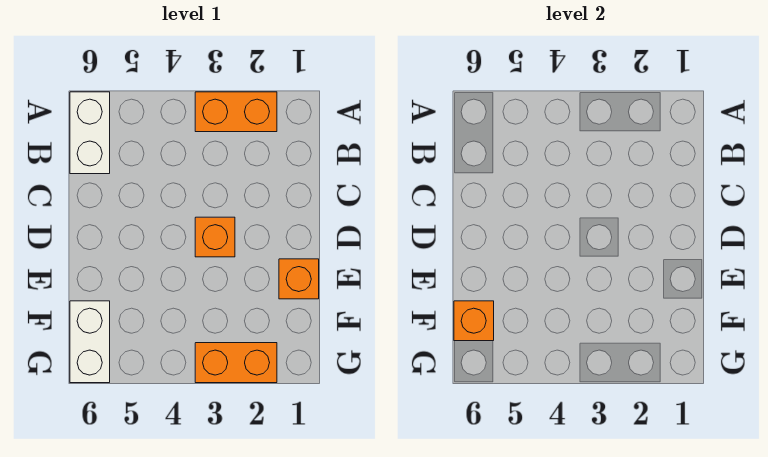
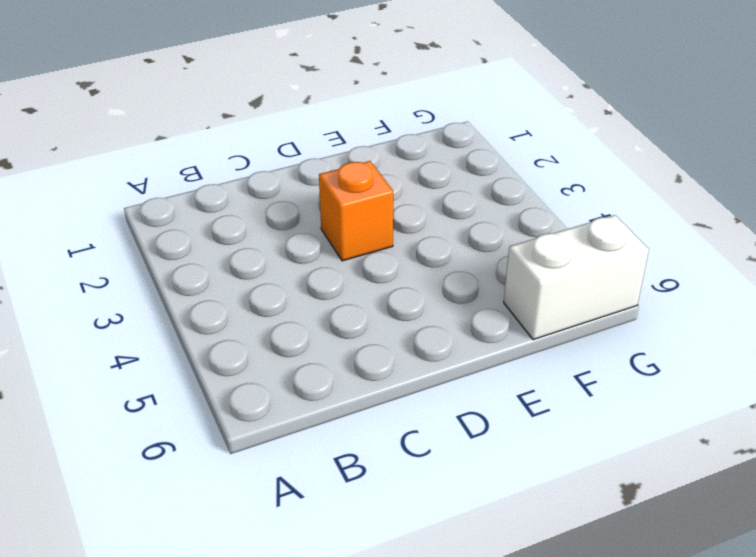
none -> orange brick A2:A3 level 1
none -> white brick A6:B6 level 1

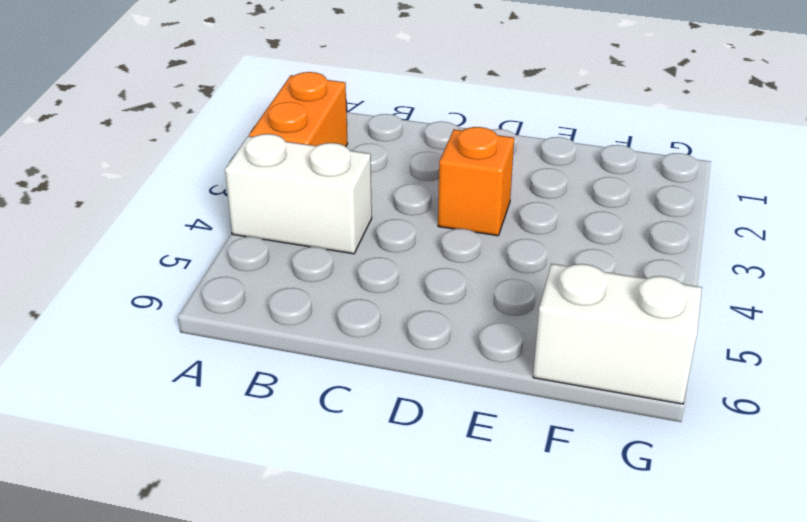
white brick A4:B4 level 1 -> white brick A6:B6 level 1
none -> orange brick E1 level 1
none -> orange brick G2:G3 level 1

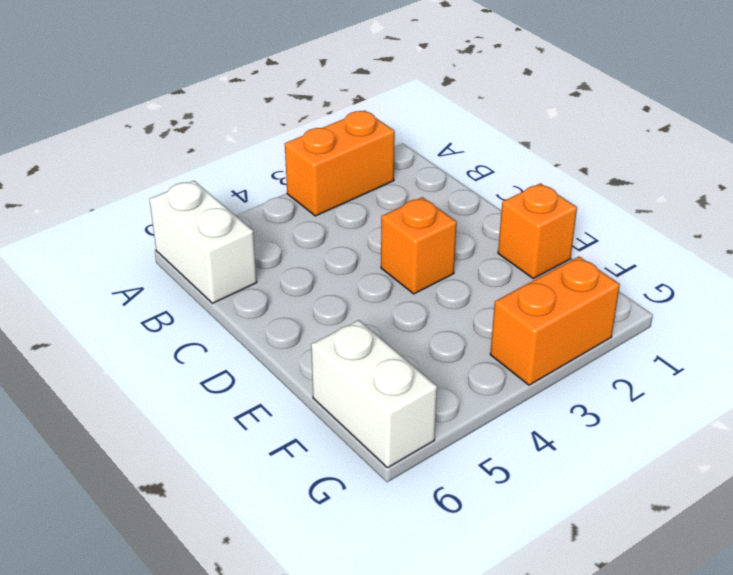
none -> orange brick F6 level 2

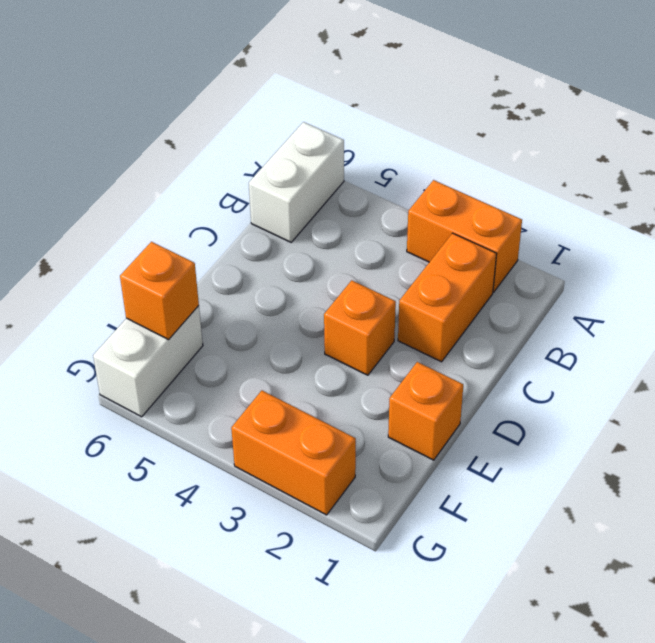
orange brick B2:C2 level 1 -> none

